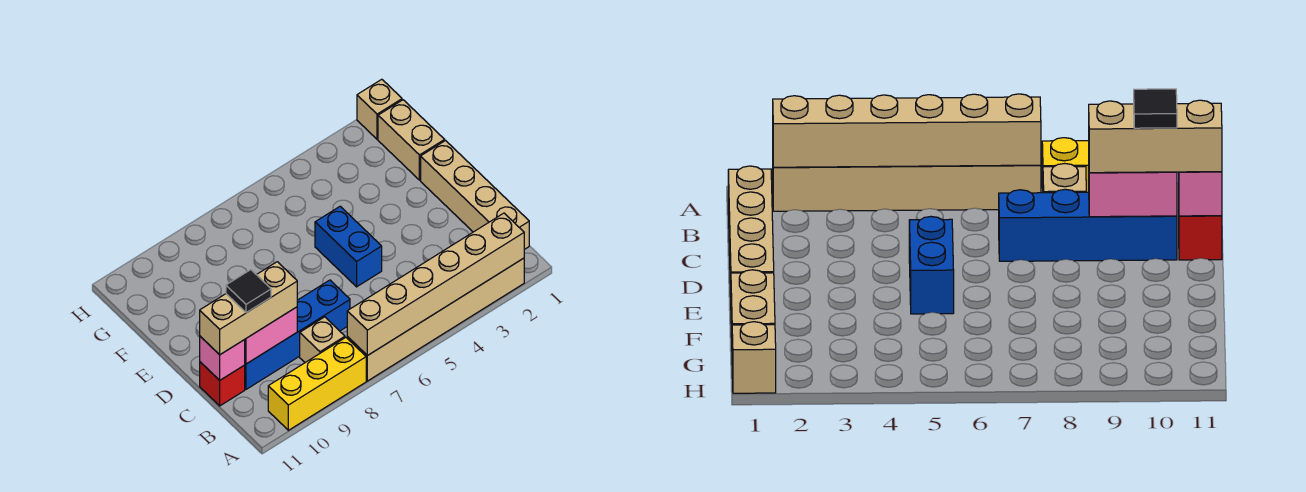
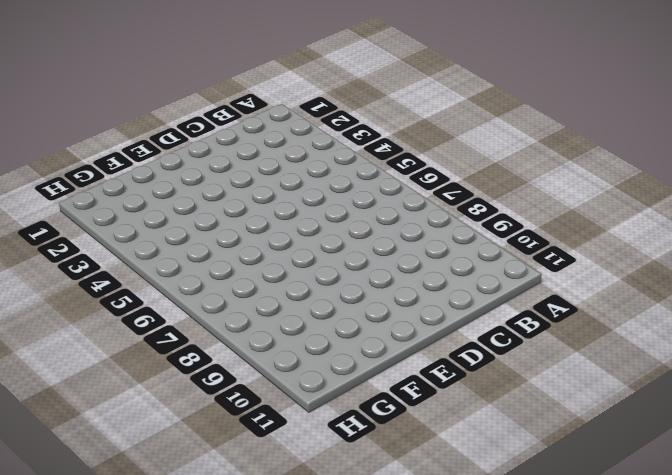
none -> tan brick A2:A7 level 1
none -> yellow brick A8:A10 level 1
none -> tan brick B1:E1 level 1

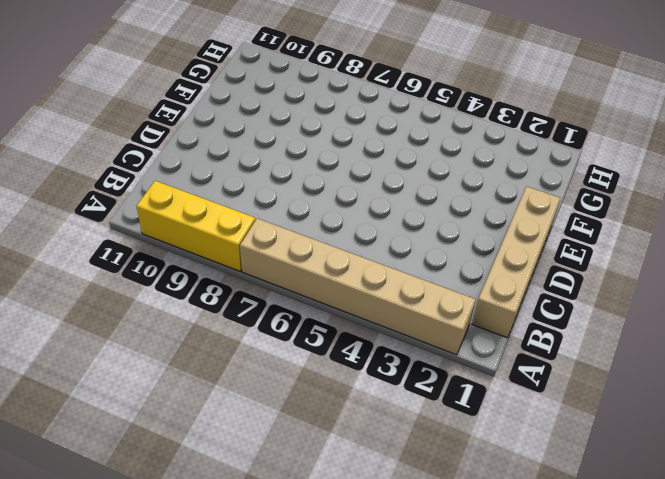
none -> tan brick B8 level 1
none -> blue brick C7:C10 level 1
none -> red brick C11 level 1

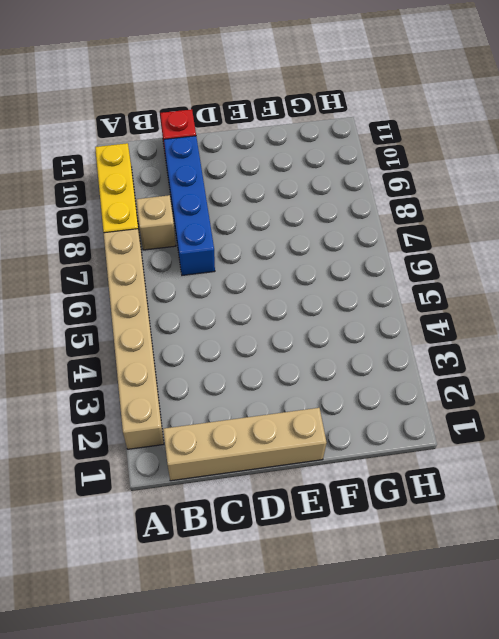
none -> blue brick D5:E5 level 1
none -> tan brick F1:G1 level 1
none -> tan brick H1 level 1

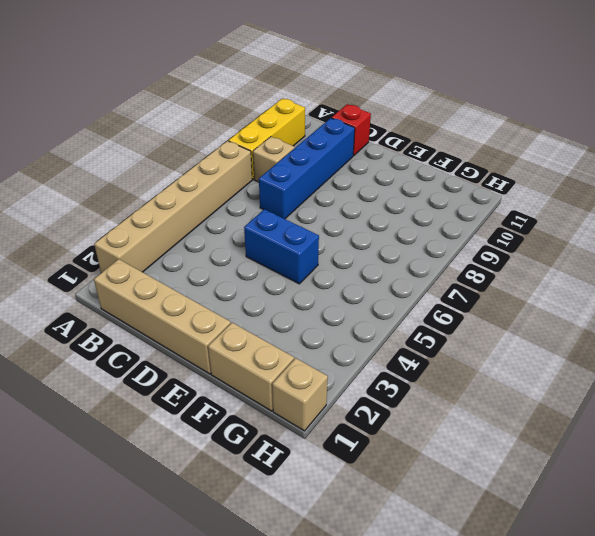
none -> tan brick A2:A7 level 2
none -> pink brick C9:C10 level 2
none -> pink brick C11 level 2

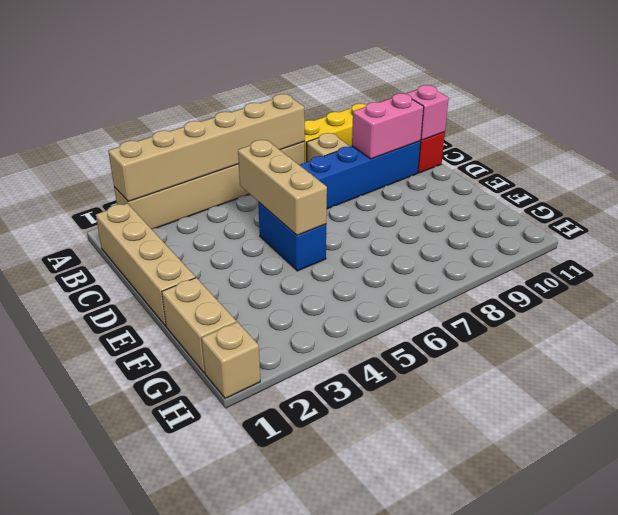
tan brick C5:E5 level 2 -> tan brick C9:C11 level 3
none -> black tile C10 level 4

